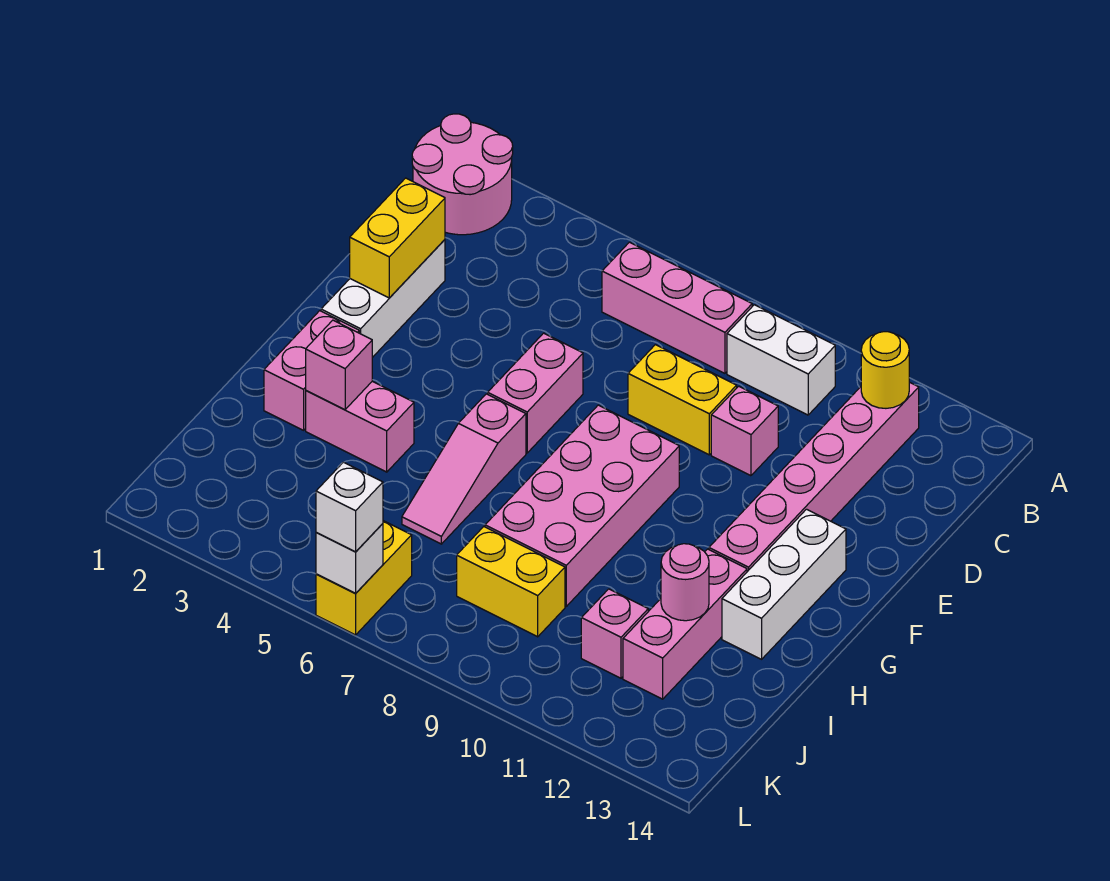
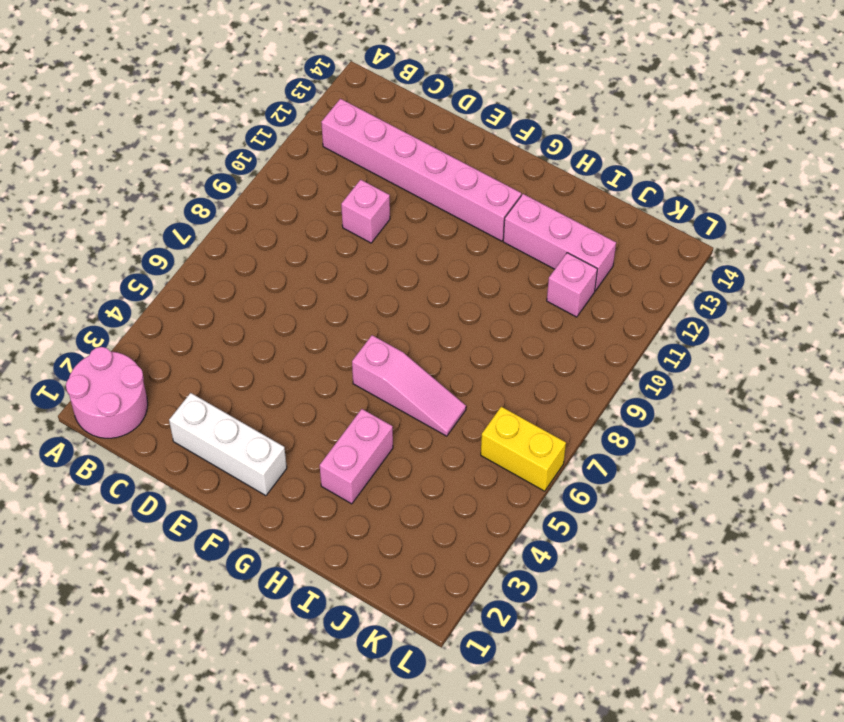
none -> pink brick B6:B8 level 1
none -> white brick B9:B10 level 1
none -> yellow brick D8:D9 level 1

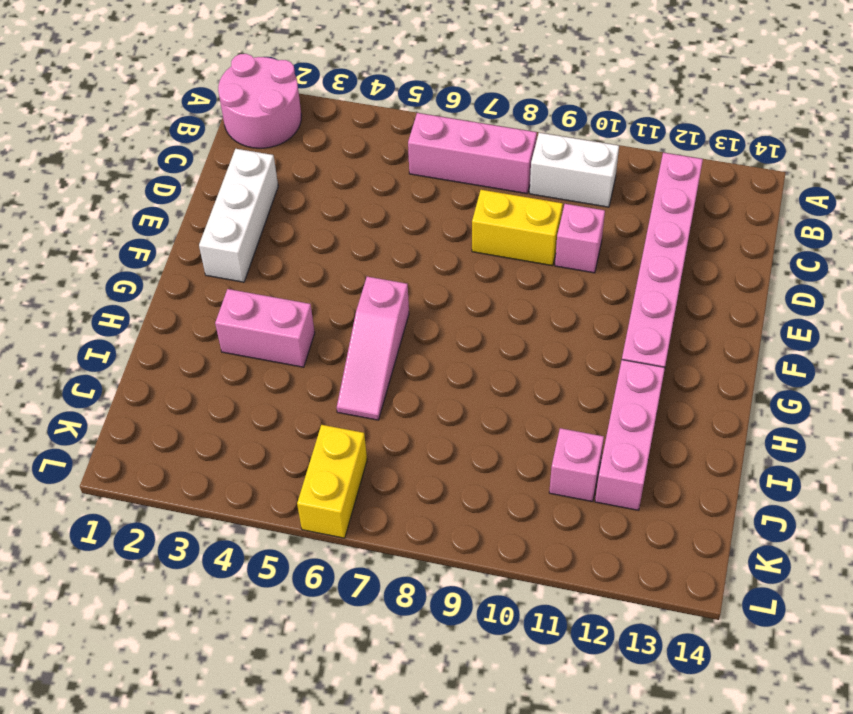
none -> pink brick E6:F6 level 1
none -> pink brick F8:I9 level 1
none -> white brick F13:H13 level 1

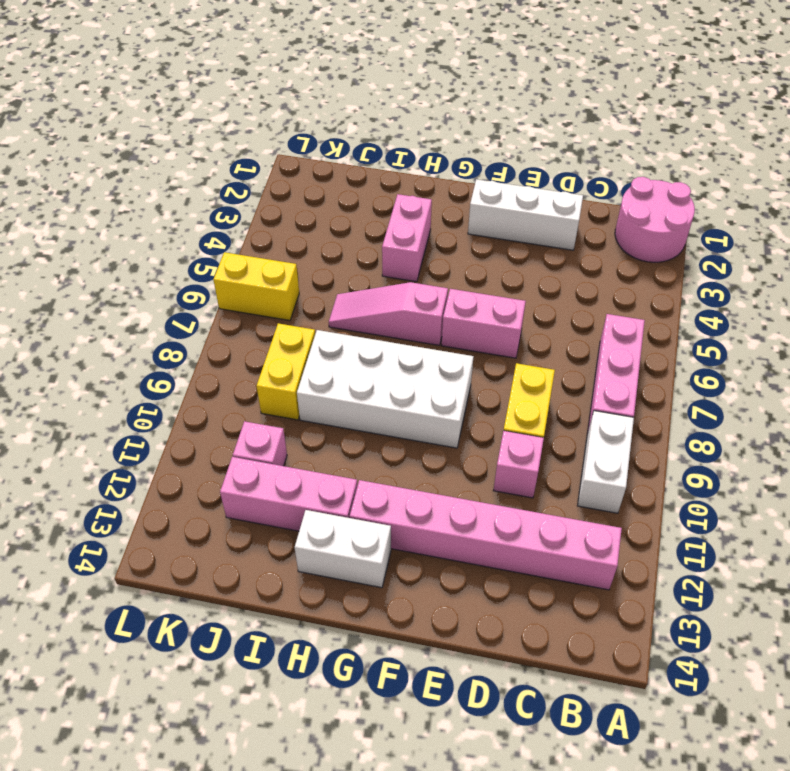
white brick F8:I9 level 1 -> pink brick F8:I9 level 1
white brick G13:H13 level 1 -> white brick F13:H13 level 1
none -> pink brick G2:H2 level 1
none -> yellow round brick B12 level 2
none -> yellow brick D2:E2 level 2

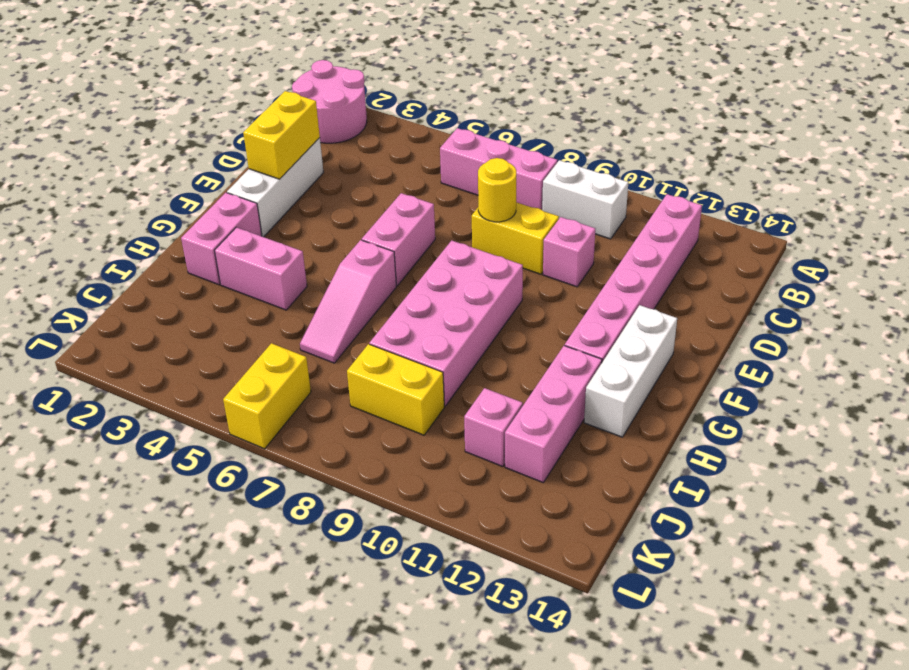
yellow round brick D8 level 2 -> yellow round brick B12 level 2
none -> pink brick H3 level 2
none -> pink round brick I12 level 2
none -> white brick L6 level 2

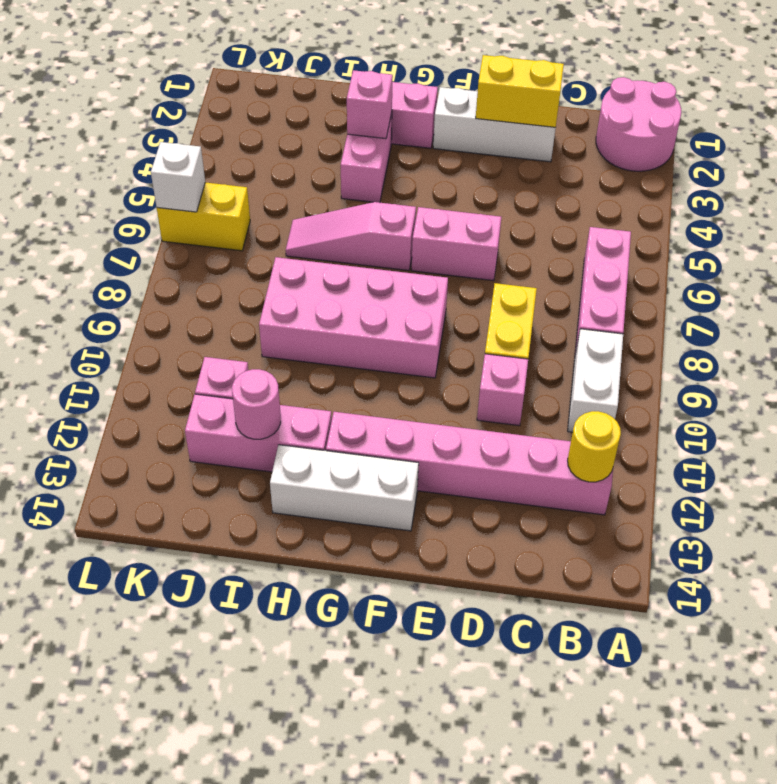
none -> yellow brick J8:J9 level 1
none -> white brick L6 level 3

